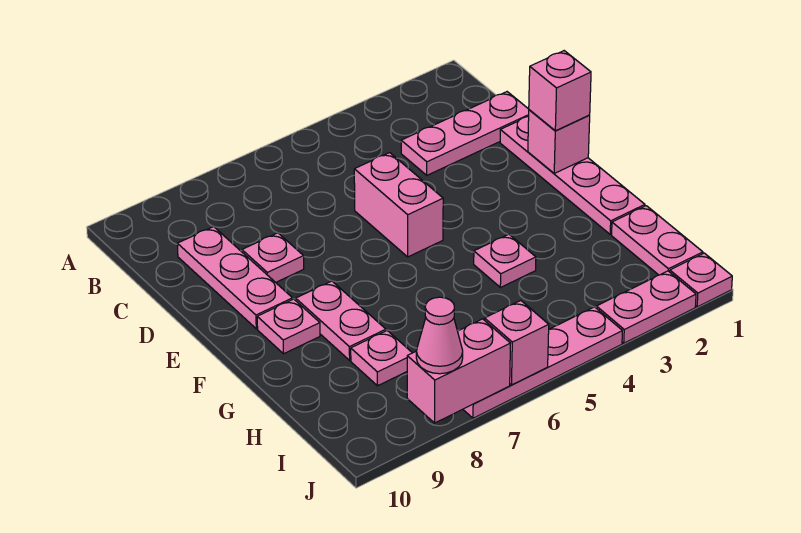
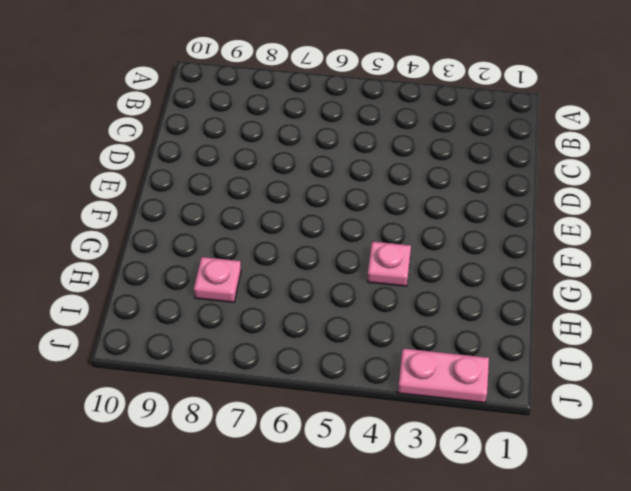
none -> pink plate C1:C3 level 1
none -> pink plate C9:E9 level 1
none -> pink plate D1:G1 level 1

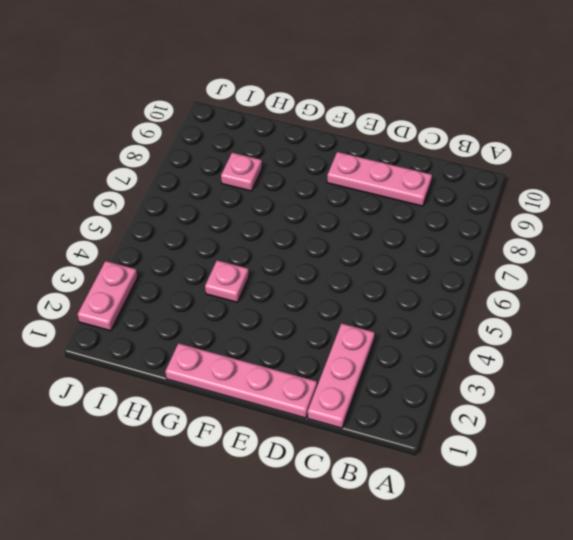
none -> pink brick D5:E5 level 1
none -> pink plate D8 level 1
none -> pink plate F8:G8 level 1

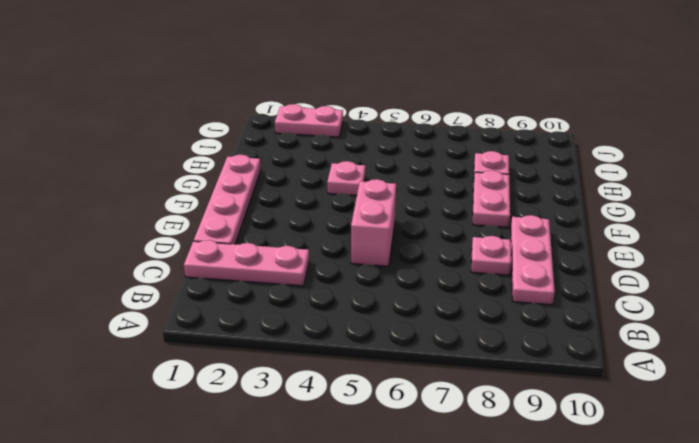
none -> pink plate F9 level 1
none -> pink plate H1:I1 level 1
none -> pink plate J1 level 1

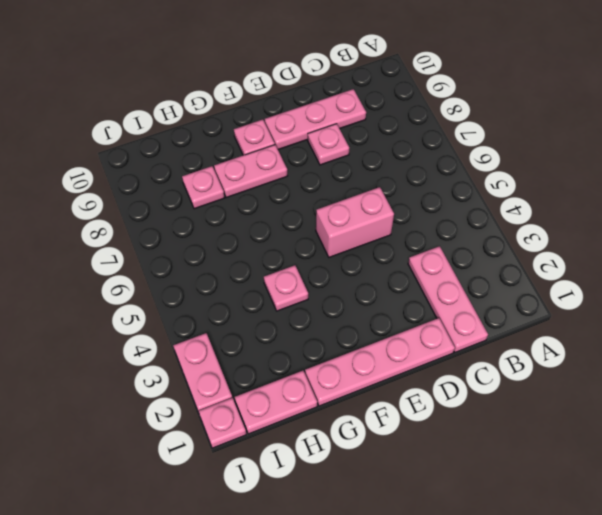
none -> pink plate J4:J7 level 1
none -> pink brick E1 level 2
none -> pink brick J6 level 2

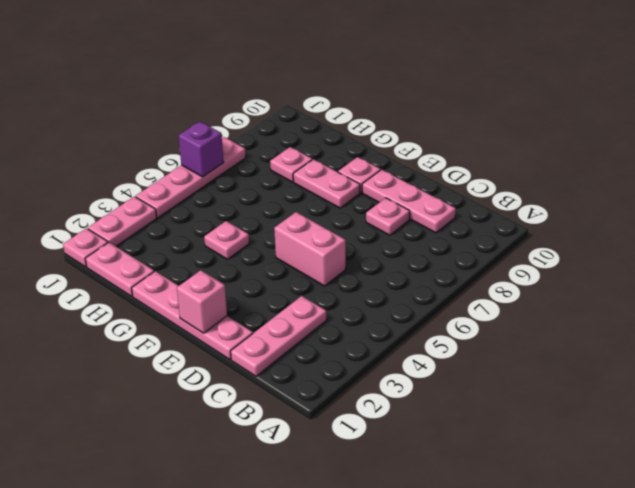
purple brick J6 level 2 -> pink brick J6 level 2
none -> pink brick J7:J8 level 2
none -> pink brick E1 level 3
none -> pink cone J8 level 3

